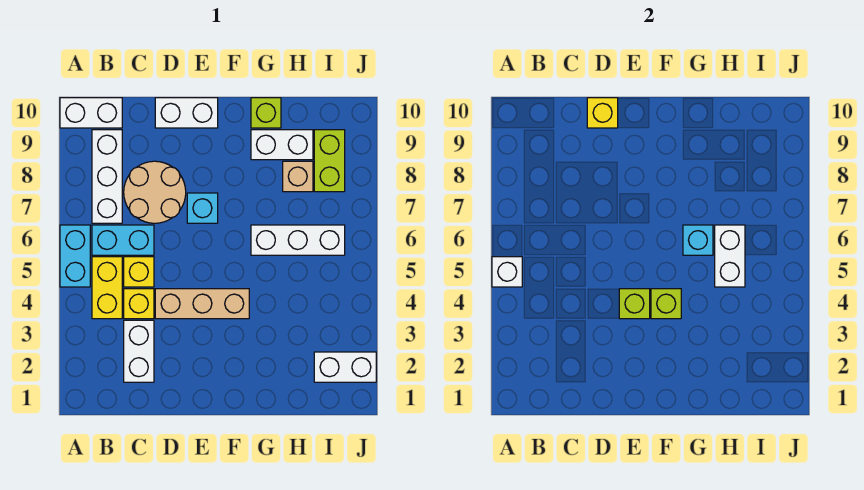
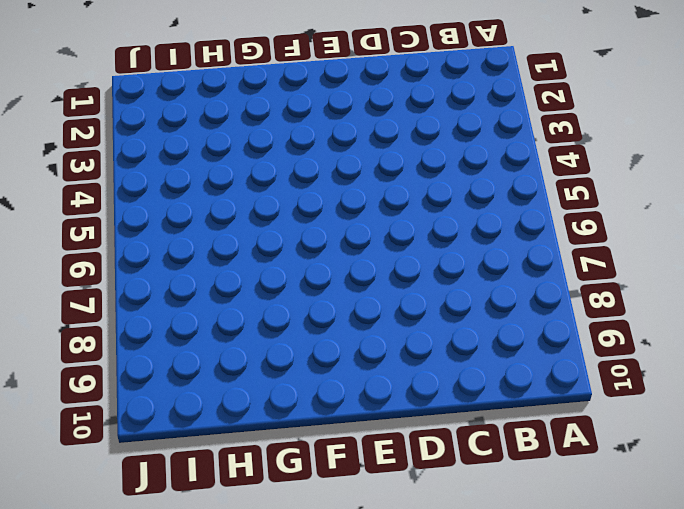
none -> cyan brick A5:A6 level 1
none -> white brick A10:B10 level 1
none -> yellow brick B4:B5 level 1

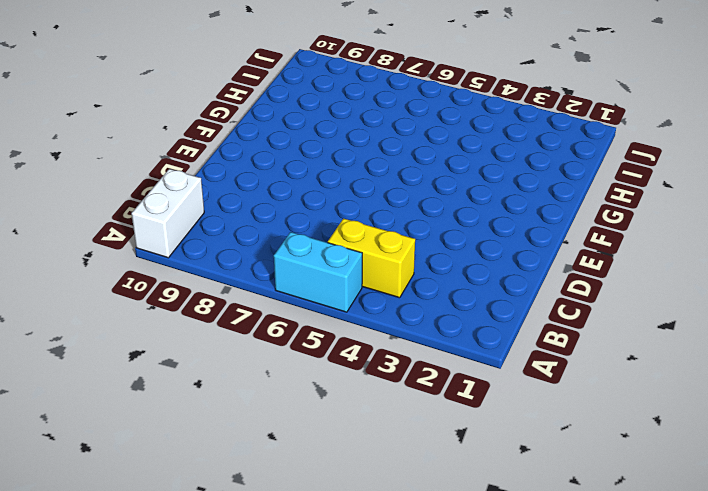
none -> cyan brick B6:C6 level 1
none -> white brick B7:B9 level 1
none -> white brick C2:C3 level 1

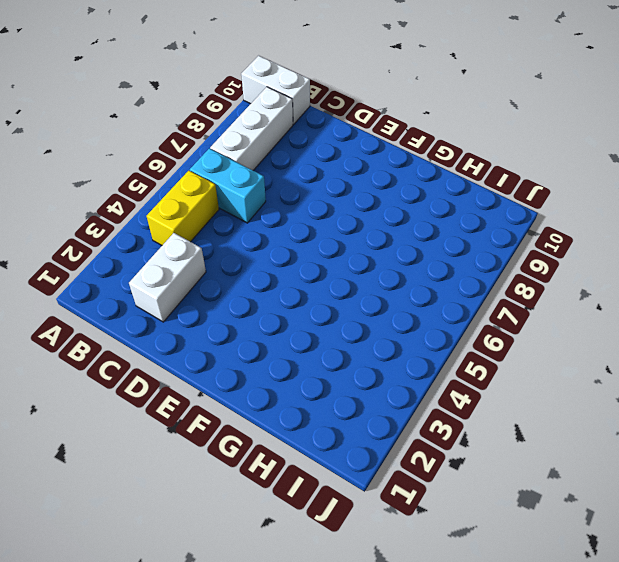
none -> cyan brick A5:A6 level 1
none -> yellow brick C4 level 1
none -> yellow brick C5 level 1

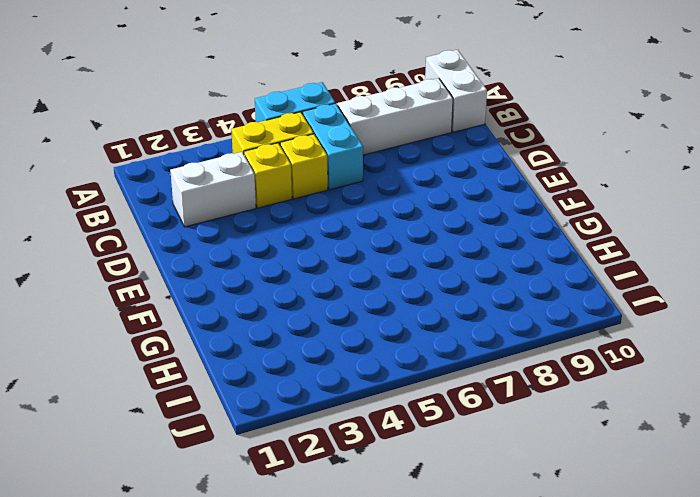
none -> tan round brick C7:D8 level 1
none -> tan brick D4:F4 level 1
none -> white brick D10:E10 level 1

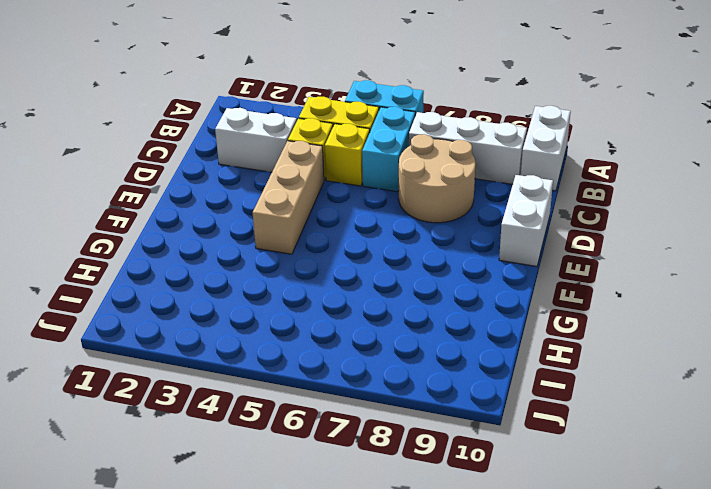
none -> cyan brick E7 level 1
none -> white brick G6:I6 level 1
none -> white brick G9:H9 level 1

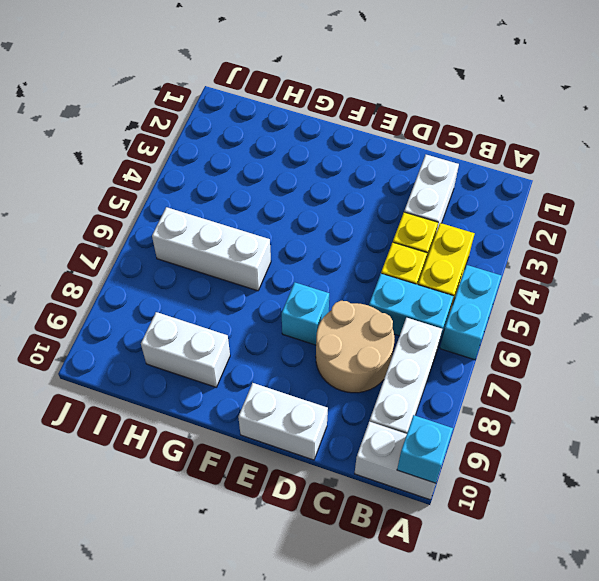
cyan brick A10 level 2 -> cyan brick G6 level 2
none -> tan brick D4:F4 level 1
none -> lime brick G10 level 1
none -> tan brick H8 level 1

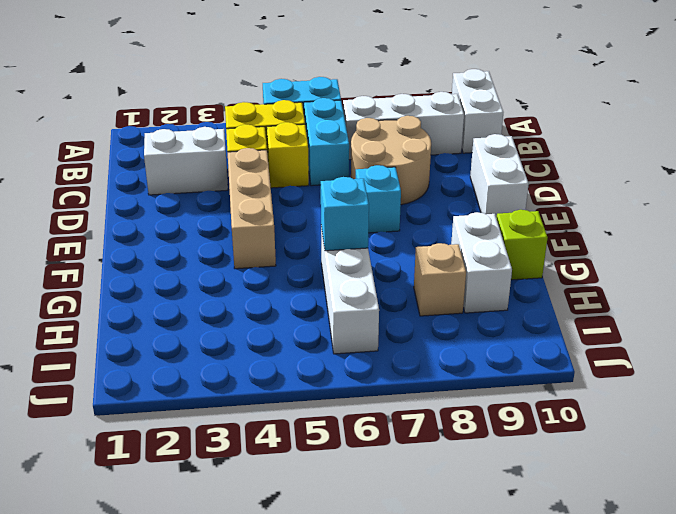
none -> white brick I2:J2 level 1
none -> lime brick I8:I9 level 1
none -> white brick A5 level 2

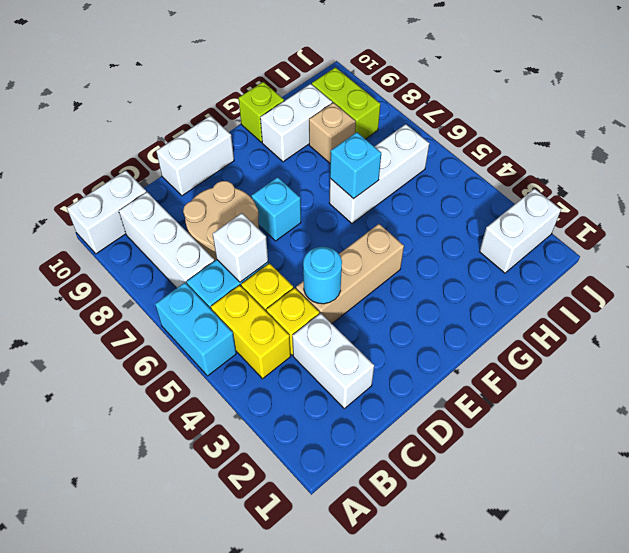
white brick C6 level 2 -> white brick A5 level 2
cyan round brick D4 level 2 -> none
none -> yellow brick D10 level 2
none -> lime brick E4 level 2
none -> lime brick F4 level 2

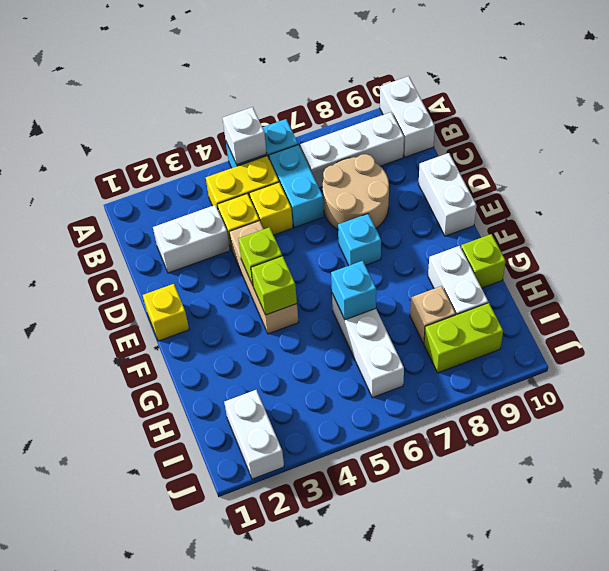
yellow brick E1 level 1 -> yellow brick D10 level 2
none -> white brick H5:H6 level 2

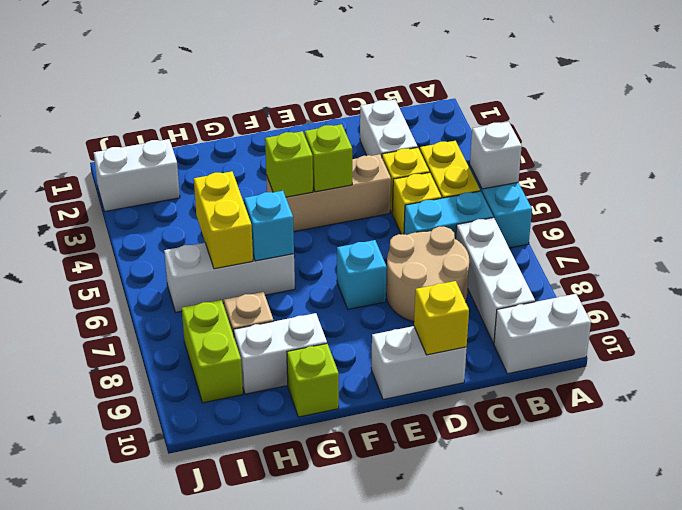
yellow brick H5:H6 level 2 -> white brick H5:H6 level 2

